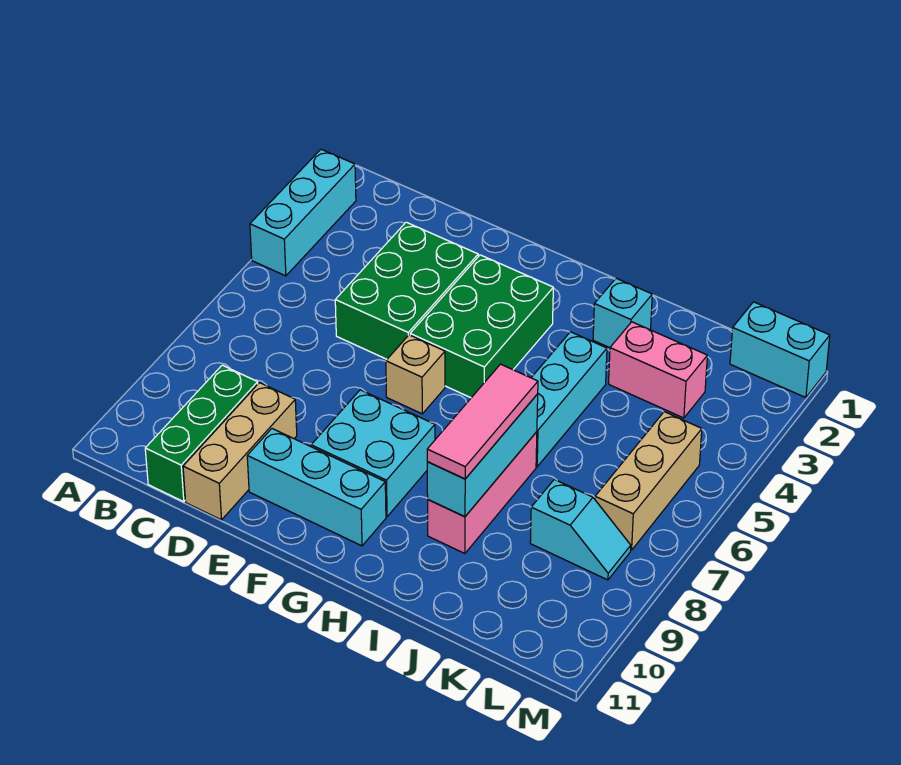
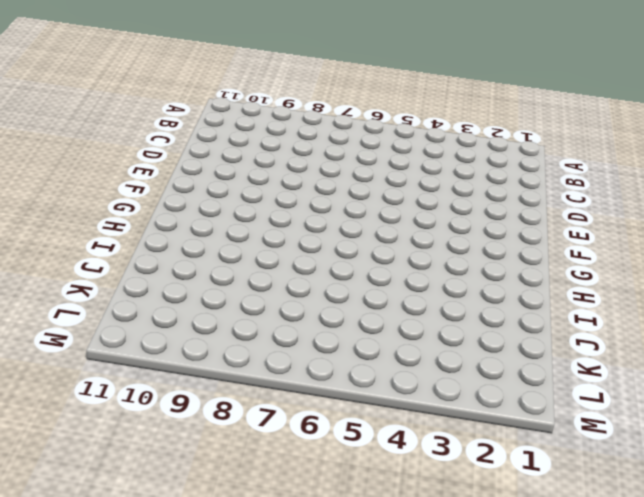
none -> cyan brick A2:A4 level 1
none -> green brick C9:C11 level 1
none -> green brick D3:E5 level 1

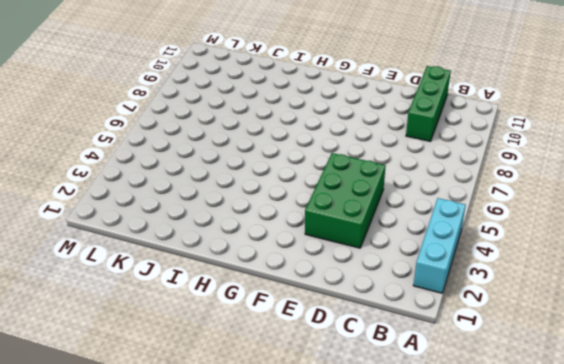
none -> tan brick D9:D11 level 1
none -> cyan brick E10:G10 level 1
none -> green brick F3:G5 level 1

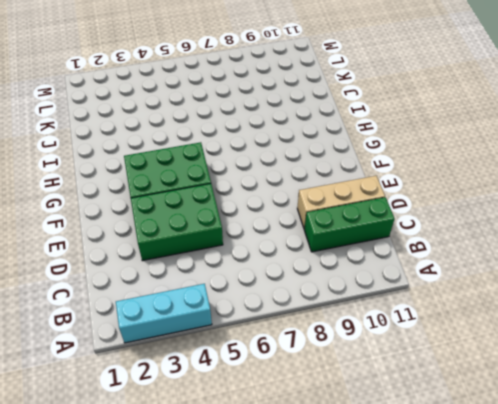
none -> cyan brick E10:G10 level 1
none -> tan brick F6 level 1
none -> cyan brick F8:G9 level 1

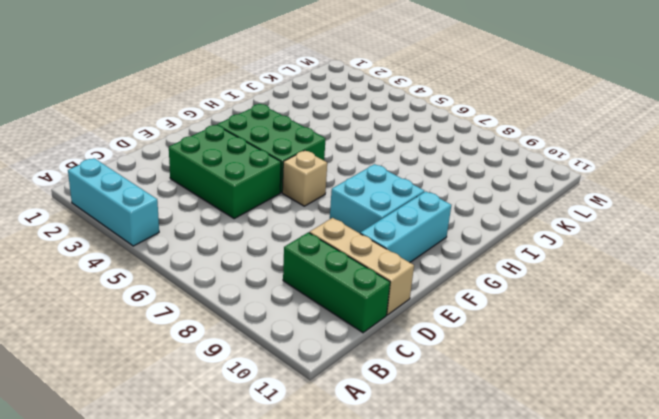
none -> cyan brick I2 level 1
none -> cyan brick I4:I6 level 1
none -> pink brick I7:I9 level 1

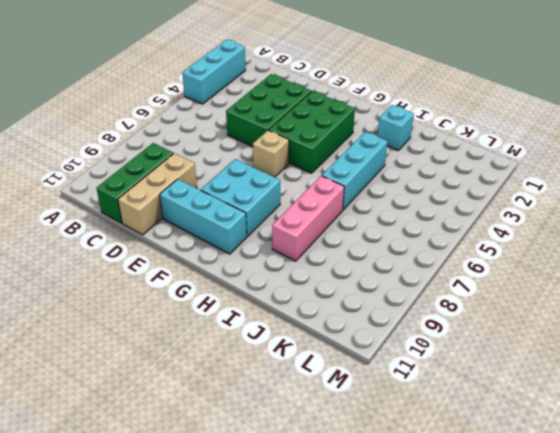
none -> pink brick J3:K3 level 1
none -> cyan slope K8:L8 level 1 top K
none -> cyan brick L1:M1 level 1

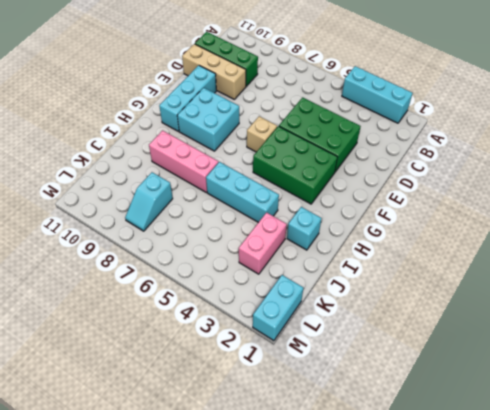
none -> tan brick L5:L7 level 1
none -> cyan brick I7:I9 level 2
none -> pink tile I7:I9 level 3

